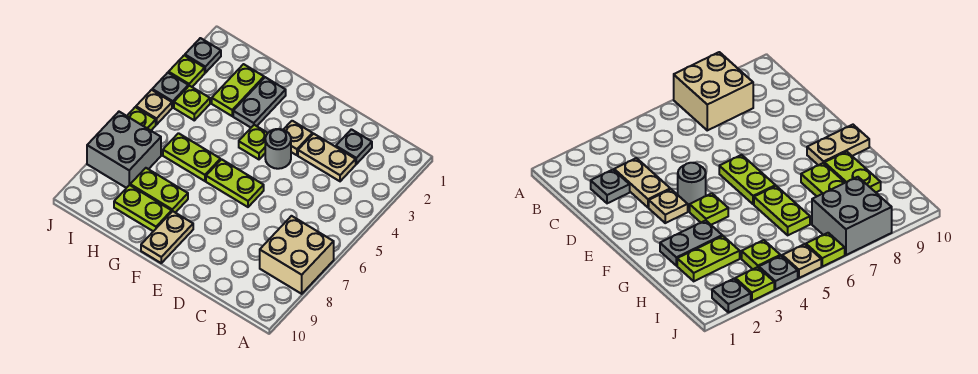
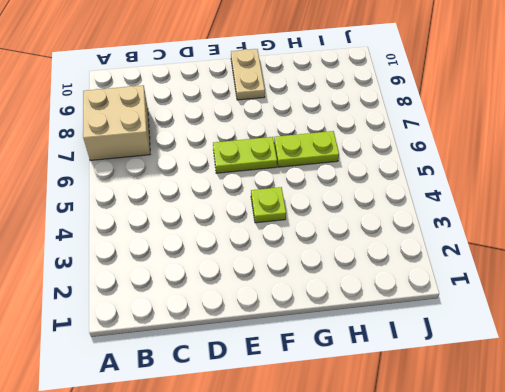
none -> grey plate C2 level 1
none -> tan plate C3:D3 level 1
none -> tan plate E3 level 1

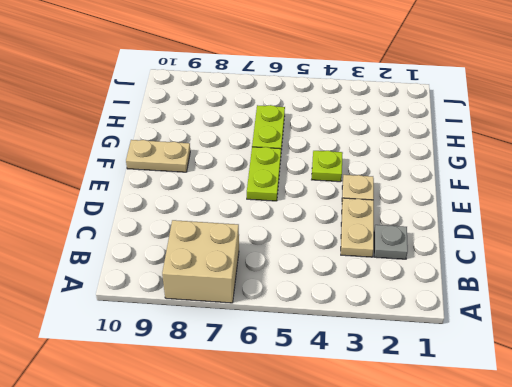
none -> grey round brick E4 level 1
none -> grey plate G2:G3 level 1
none -> lime plate G8:H8 level 1

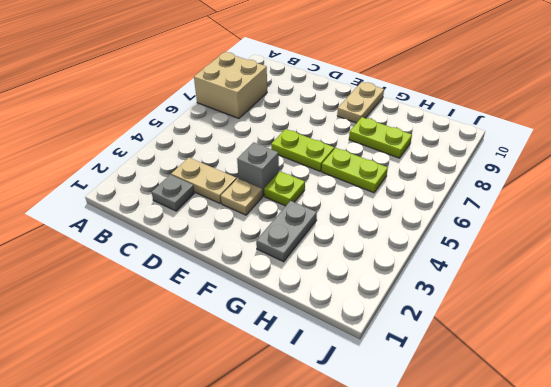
grey brick E4 level 1 -> grey round brick E4 level 1
none -> lime plate G9:H9 level 1
none -> lime plate H2:H3 level 1
none -> lime plate I4 level 1

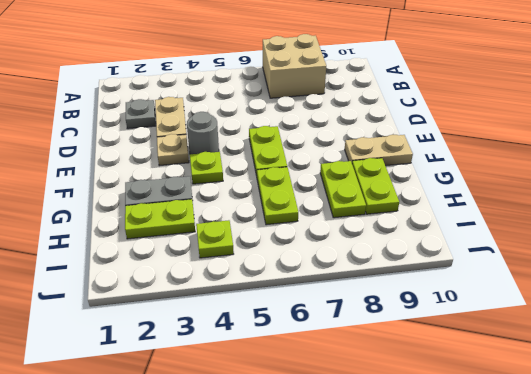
none -> grey brick I7:J8 level 1
none -> grey plate J2 level 1
none -> lime plate J3 level 1

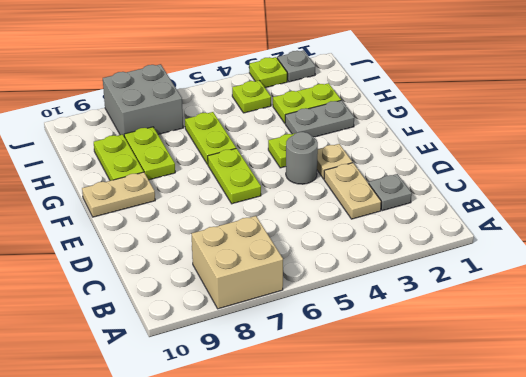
none -> grey plate J4 level 1
none -> tan plate J5 level 1
none -> lime plate J6 level 1

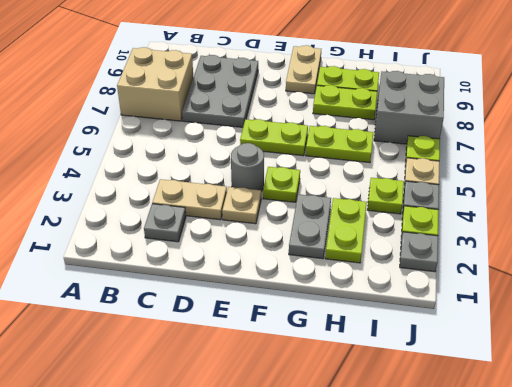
grey plate C7:D9 level 1 -> none

